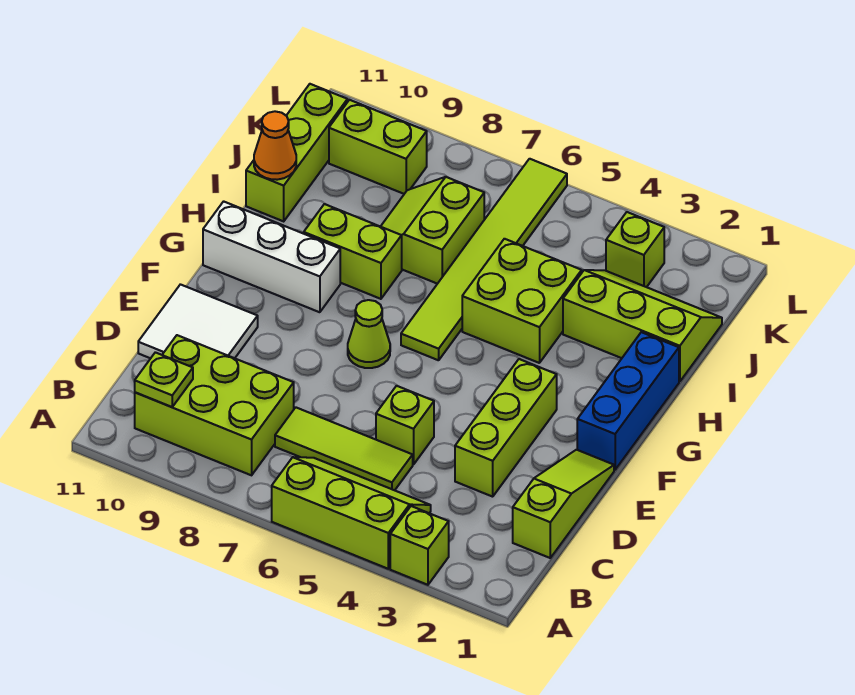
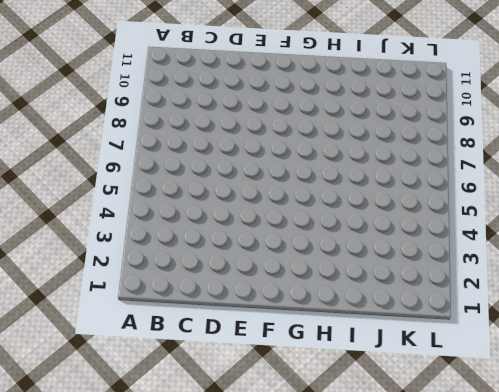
none -> lime brick A3 level 1
none -> lime slope A4:B6 level 1 top A
none -> lime brick B8:C10 level 1

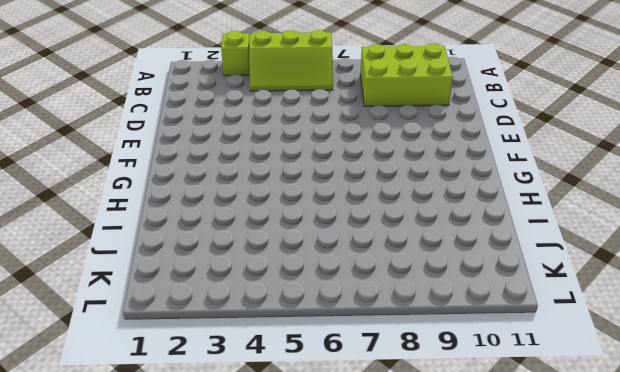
none -> lime slope C1:E1 level 1 top C
none -> lime tile C5:C7 level 1
none -> lime brick D3:F3 level 1

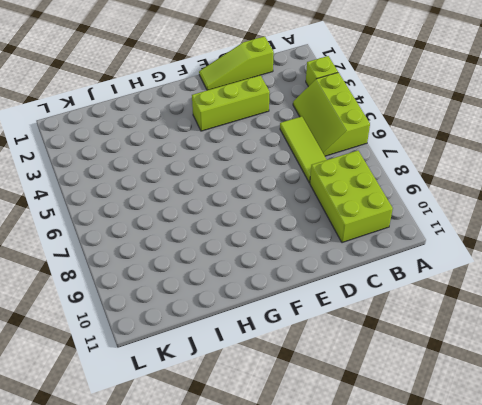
none -> lime brick D5 level 1
none -> white tile D10:E11 level 1
none -> blue brick F1:H1 level 1

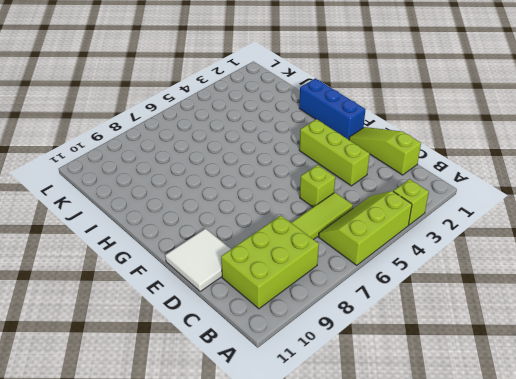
none -> lime cone F7 level 1
none -> lime tile G6:L6 level 1
none -> white brick G9:G11 level 1

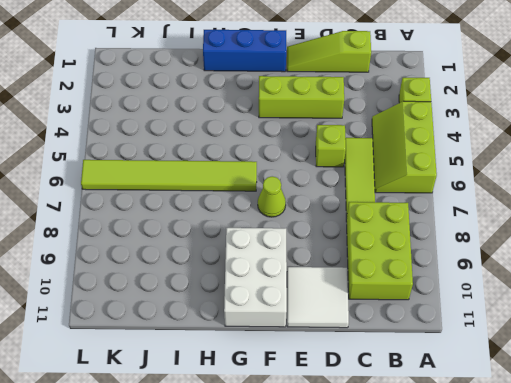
white brick F9:G11 level 1 -> white brick G9:G11 level 1
none -> lime brick H4:I5 level 1
none -> lime brick H8:H9 level 1
none -> lime slope I1:J3 level 1 top I

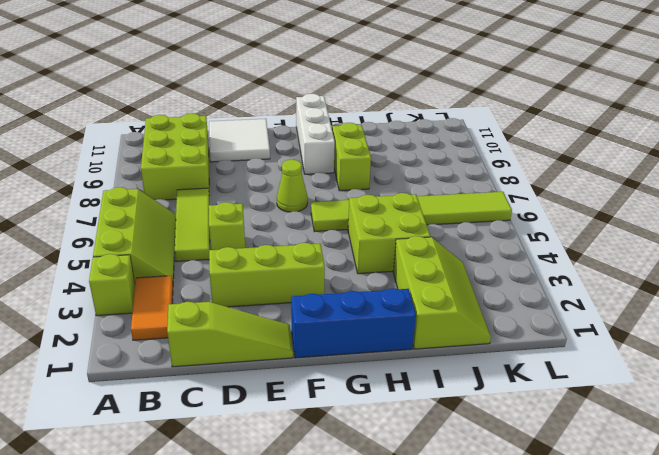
orange tile B2:B3 level 1 -> none
none -> lime slope I7:J8 level 1 top 7
none -> lime brick I11:K11 level 1
none -> lime brick K3 level 1

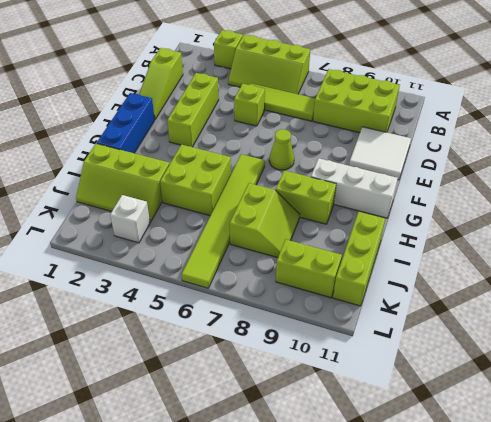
white brick K3 level 1 -> lime brick K3 level 1
none -> lime plate B10 level 2
none -> orange cone I11 level 2

